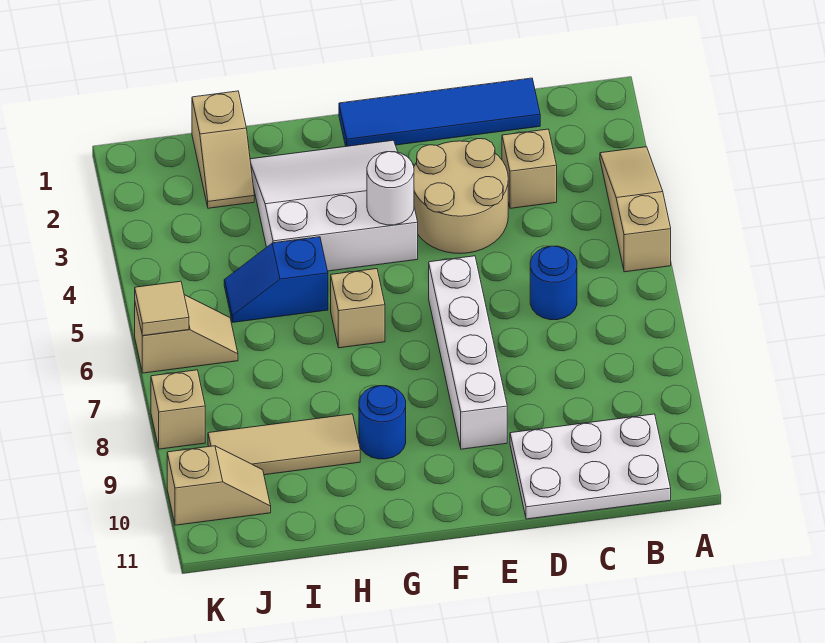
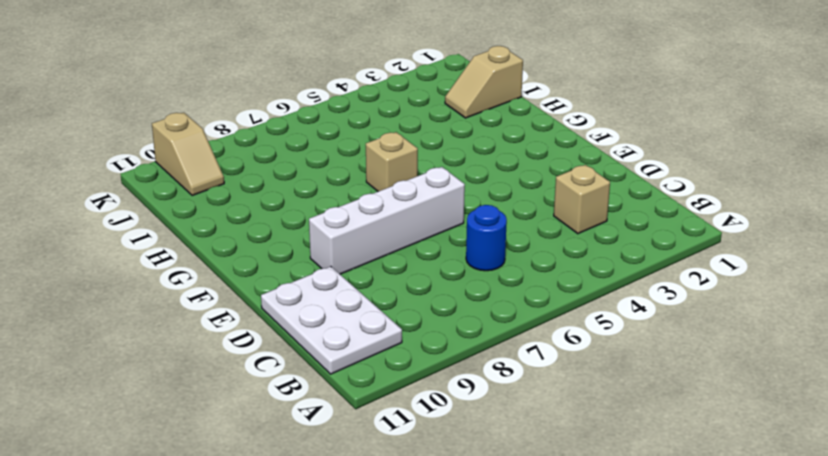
none -> tan slope A3:A5 level 1 top 5
none -> blue tile C1:F1 level 1
none -> tan round brick D3:E4 level 1

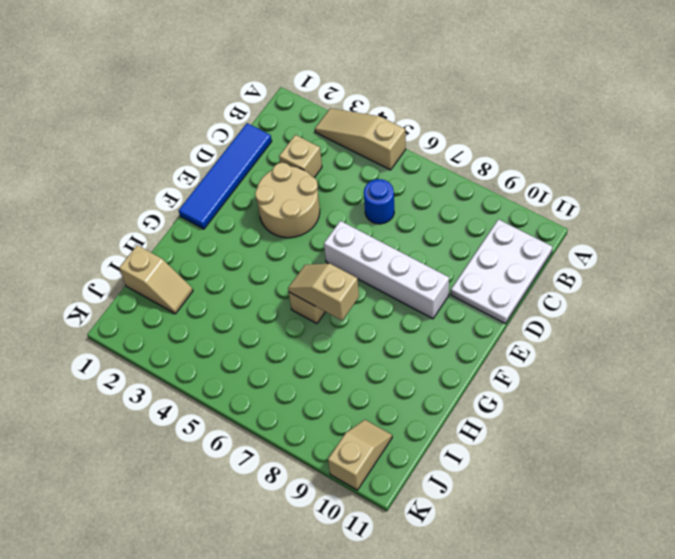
tan slope G6:G7 level 2 top 7 -> tan slope J6:K6 level 1 top K
none -> white slope F2:H4 level 1 top 4
none -> blue round brick G9 level 1
none -> blue slope H5:I5 level 1 top H

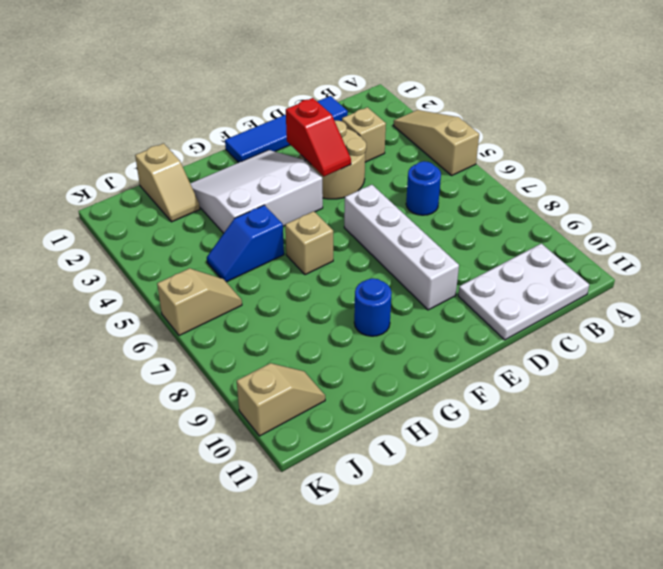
red slope E3:E4 level 2 top 3 -> none
none -> tan tile H9:J9 level 1
none -> tan brick K8 level 1
none -> white round brick F4 level 2

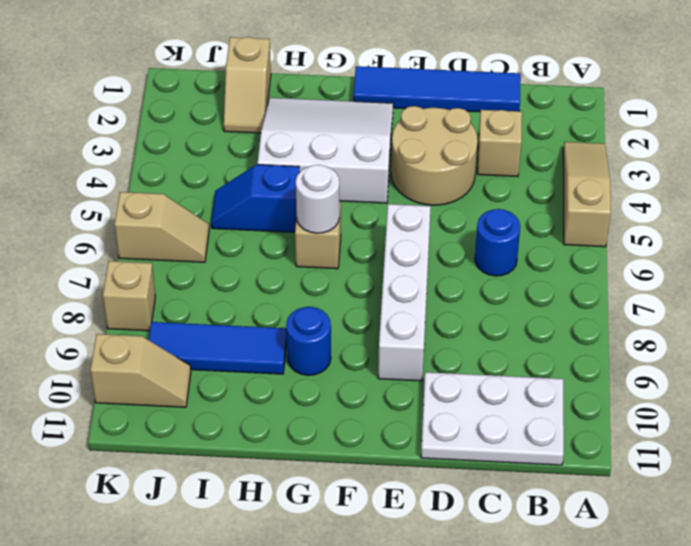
white round brick G6 level 2 -> white round brick F4 level 2
blue tile H9:J9 level 1 -> tan tile H9:J9 level 1
none -> tan tile K6 level 2

